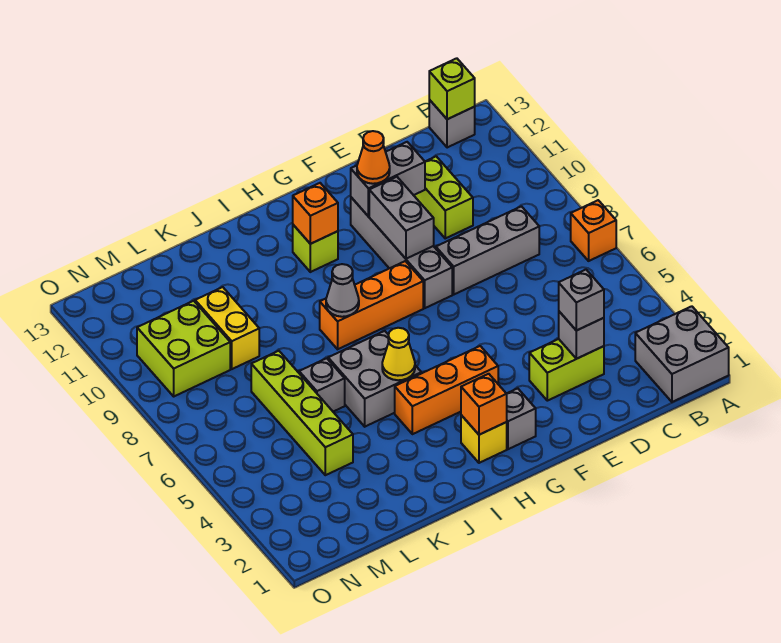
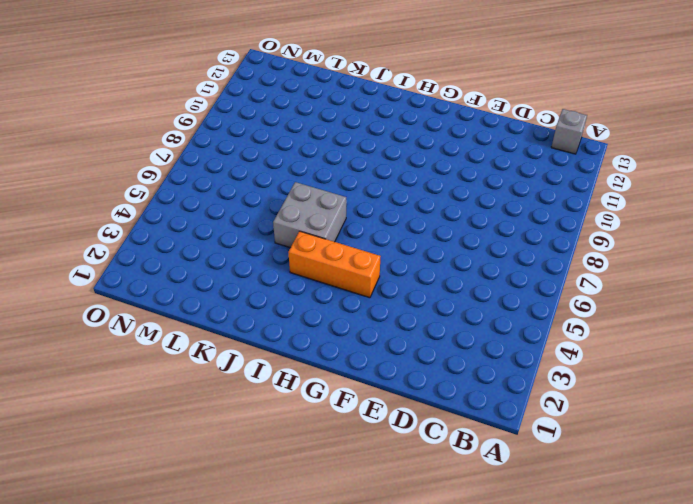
none -> grey brick A1:B2 level 1
none -> orange brick A7 level 1
none -> grey brick C8:E8 level 1

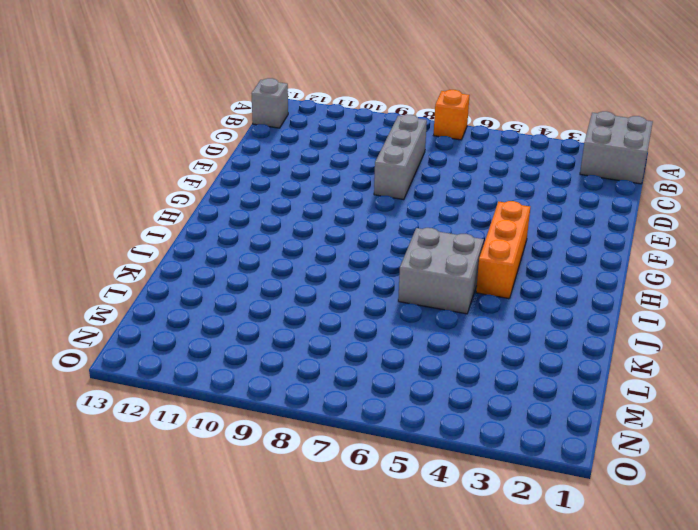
none -> lime brick D3:E3 level 1
none -> lime brick D10:D11 level 1
none -> grey brick F8:F11 level 1

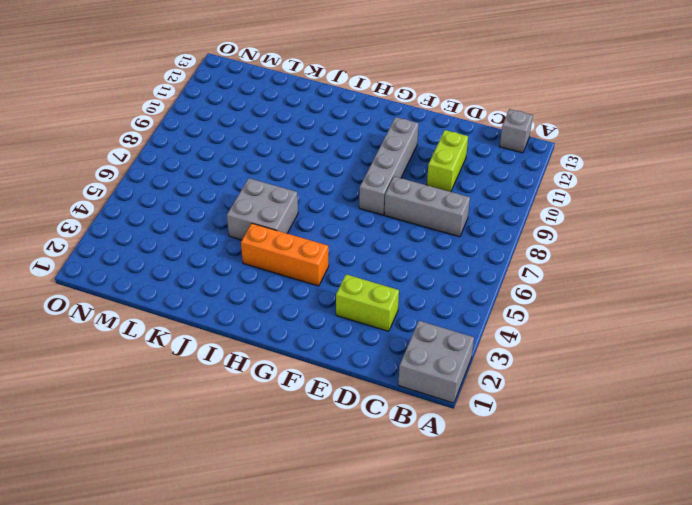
none -> orange brick A7 level 1
none -> grey brick G2 level 1
none -> orange brick G8:I8 level 1

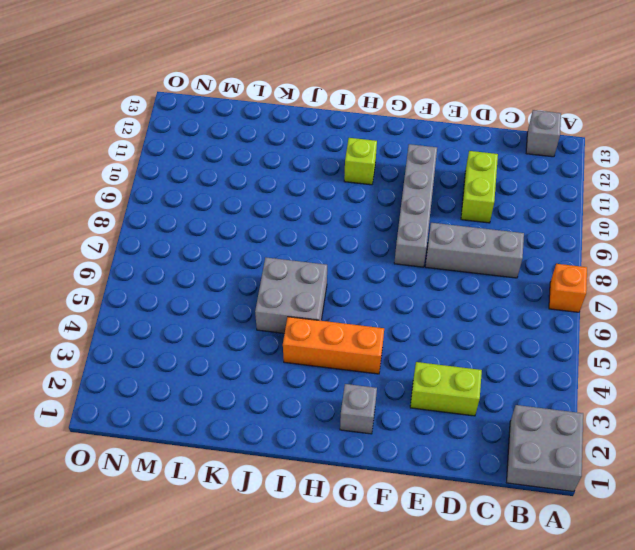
none -> orange brick G8:I8 level 1
none -> yellow brick H2 level 1
none -> grey brick K6 level 1

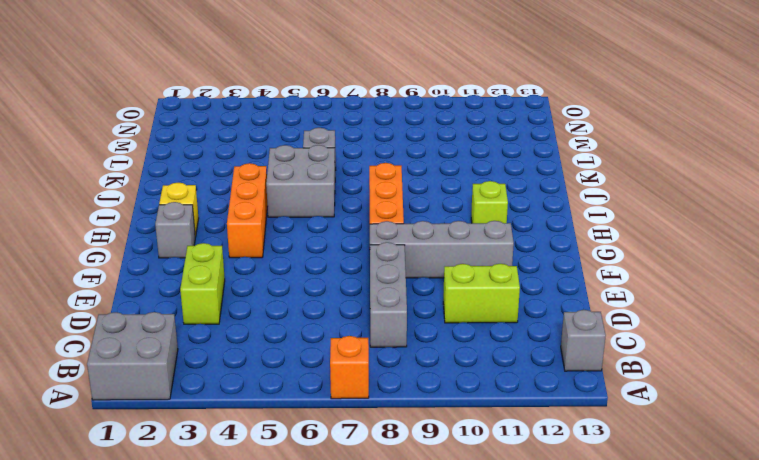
none -> lime brick L4:L7 level 1
none -> yellow brick L9:L10 level 1
none -> lime brick M9:N10 level 1

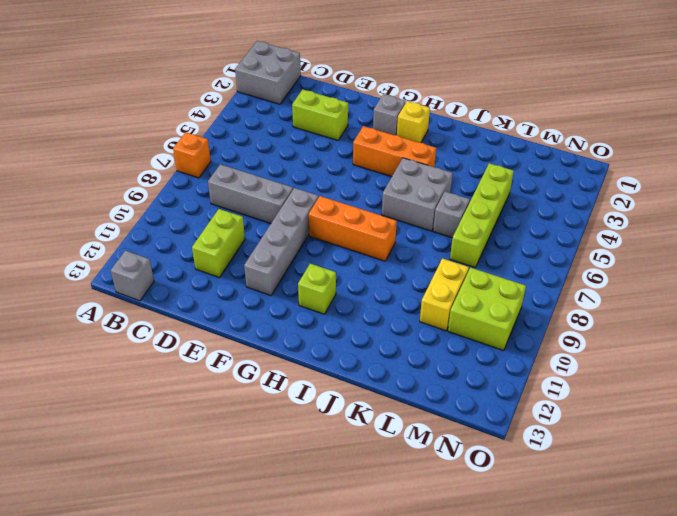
none -> lime brick B13 level 2
none -> grey brick D3 level 2
none -> grey brick E11:F11 level 2

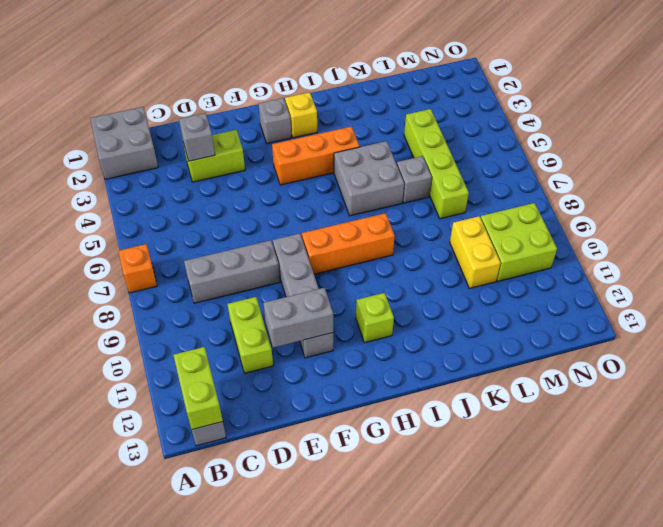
lime brick B12:B13 level 2 -> lime brick B13 level 2
none -> grey brick F9:F10 level 2
none -> orange brick H2 level 2
none -> orange brick H11 level 2

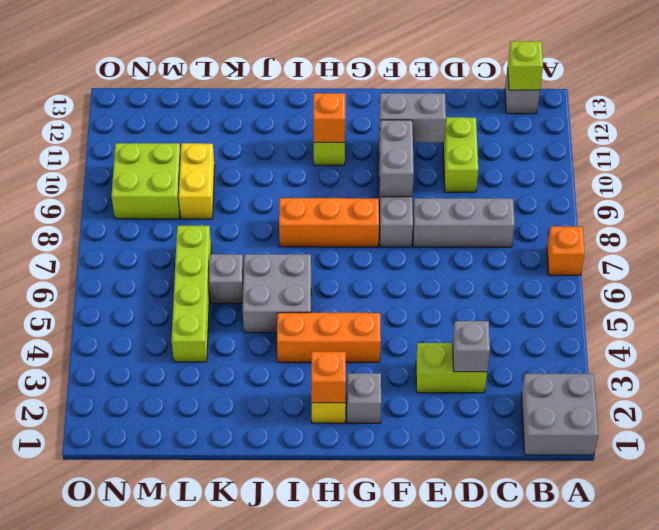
none -> yellow cone I5 level 2
none -> grey cone I8 level 2
none -> grey brick D3 level 3

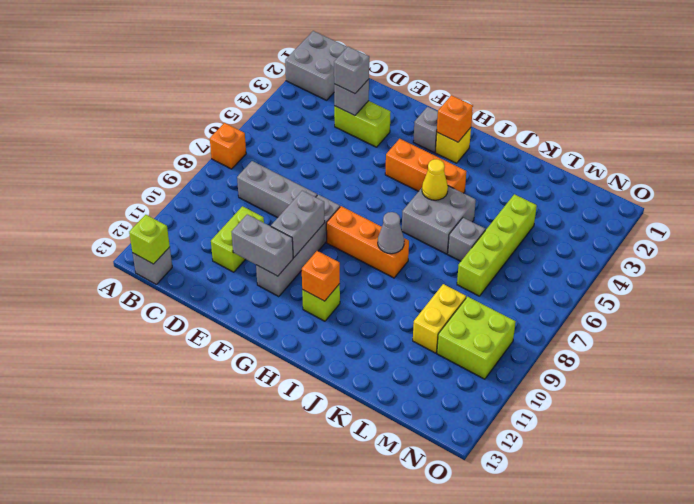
none -> orange cone F11 level 3

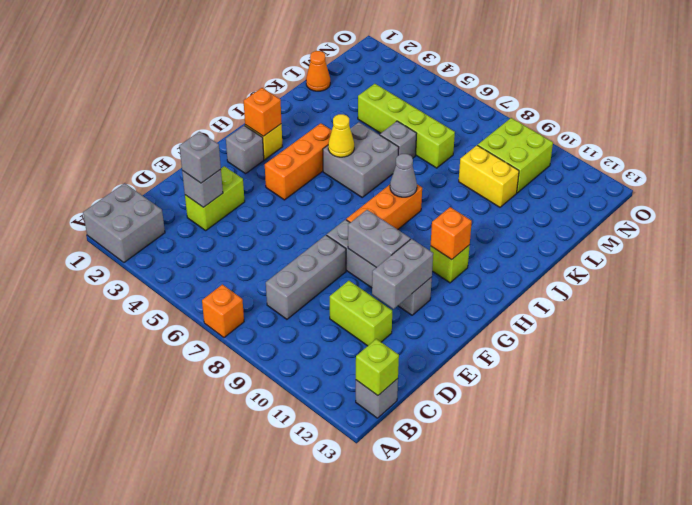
orange cone L1 level 1 -> orange cone F11 level 3

